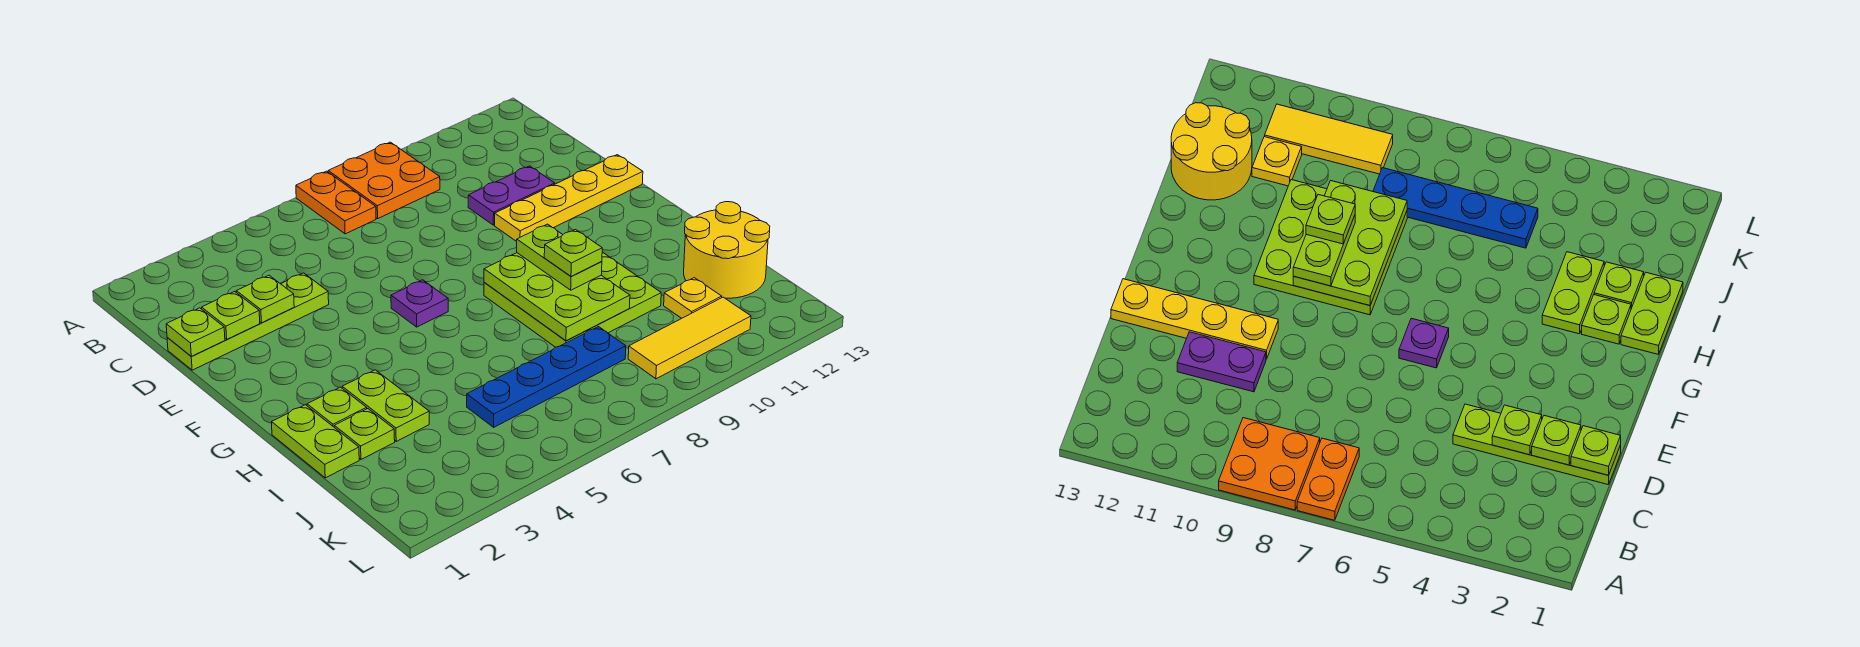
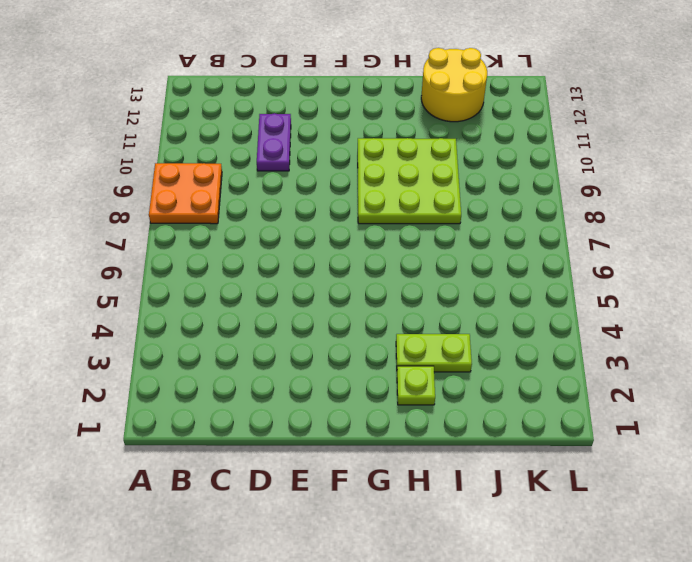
none -> orange plate A7:B7 level 1
none -> lime plate D1:D4 level 1
none -> yellow plate E10:E13 level 1

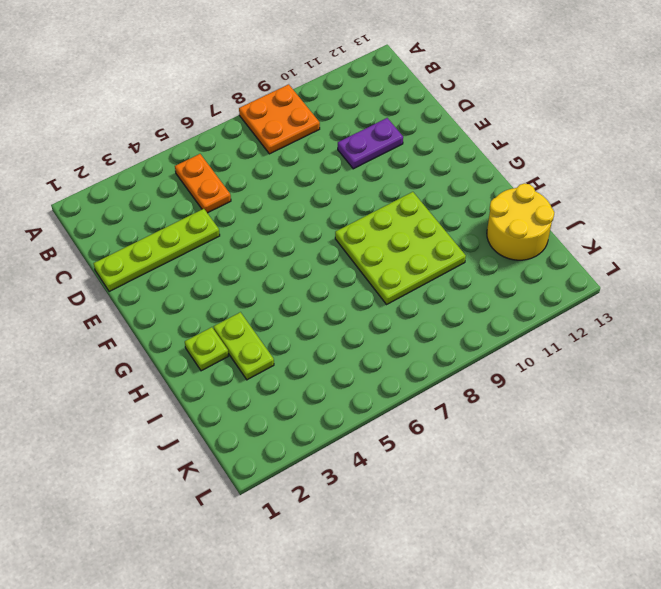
orange plate B5:C5 level 1 -> orange plate A7:B7 level 1
none -> yellow plate E10:E13 level 1
none -> purple plate F6 level 1
none -> lime plate H1:I1 level 1

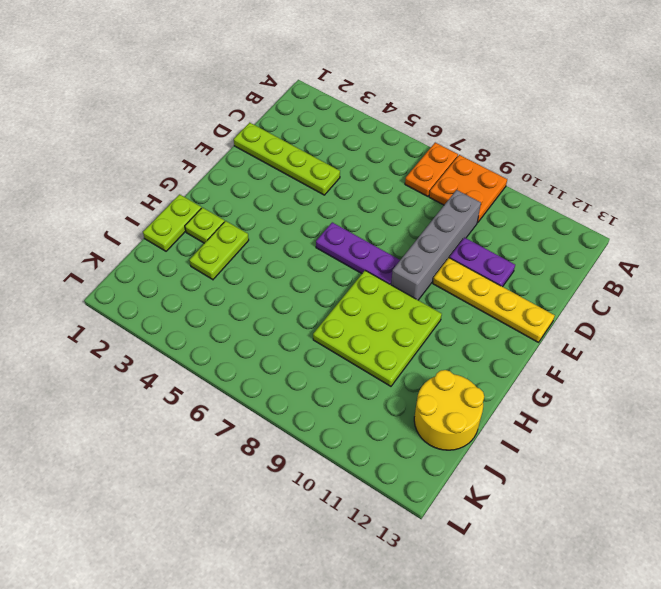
grey brick C9:F9 level 1 -> none
purple plate F6:F8 level 1 -> purple plate F6 level 1
none -> lime plate I2 level 1
none -> blue plate J5:J8 level 1
none -> yellow plate J11 level 1

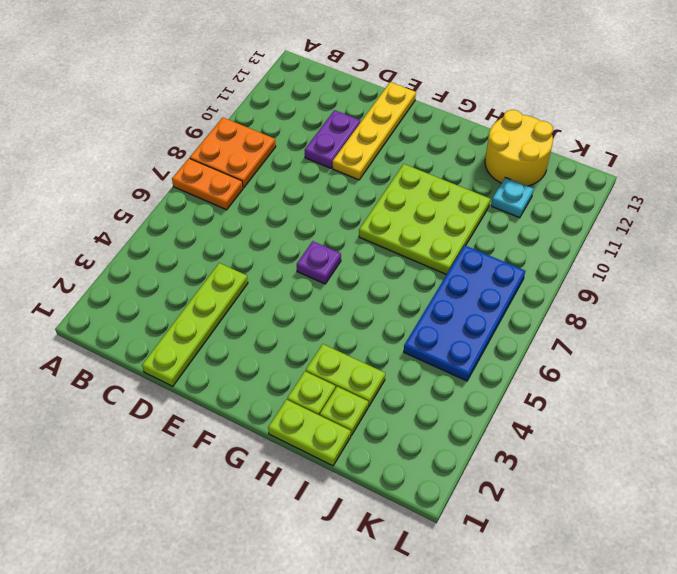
blue plate J5:K8 level 1 -> blue plate J5:J8 level 1
cyan plate J11 level 1 -> yellow plate J11 level 1
none -> yellow tile K9:K11 level 1
none -> lime plate D1 level 2
none -> lime plate D2 level 2

